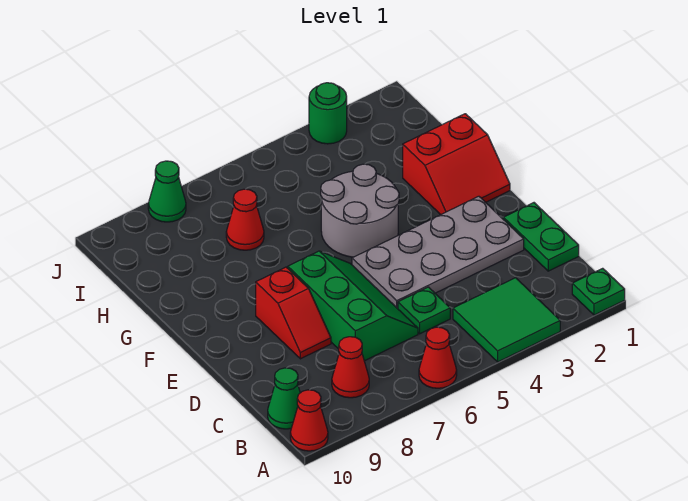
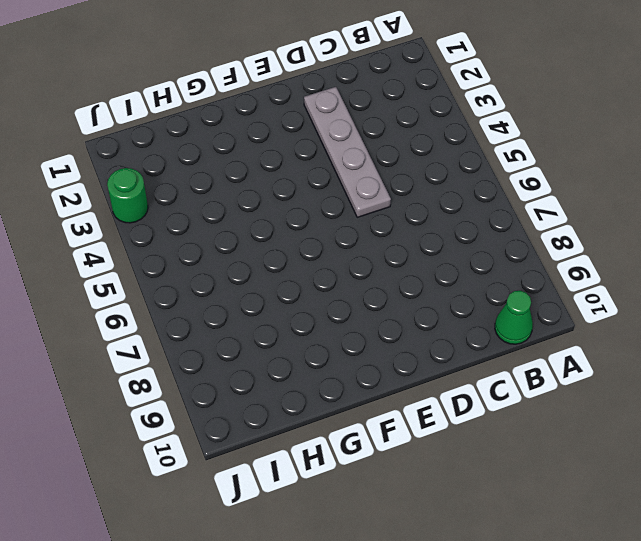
grey plate D2:D5 level 1 -> grey plate D2:E5 level 1
none -> green plate A1 level 1
none -> green tile A3:B4 level 1
none -> red cone A6 level 1

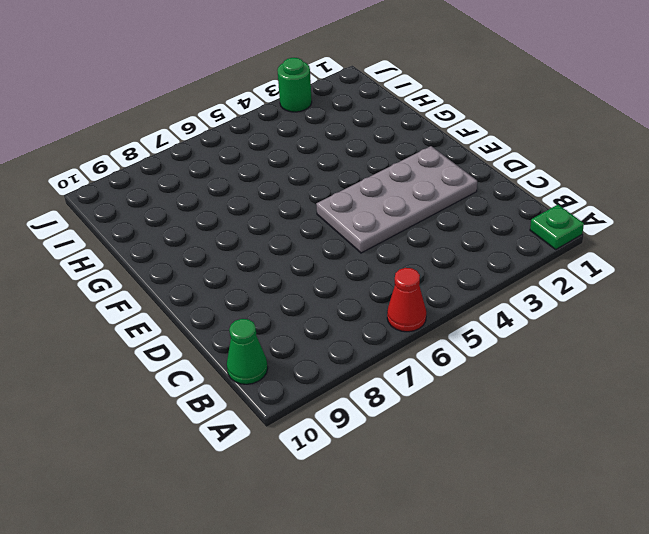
none -> green tile A3:B4 level 1
none -> red cone A10 level 1
none -> red cone B8 level 1

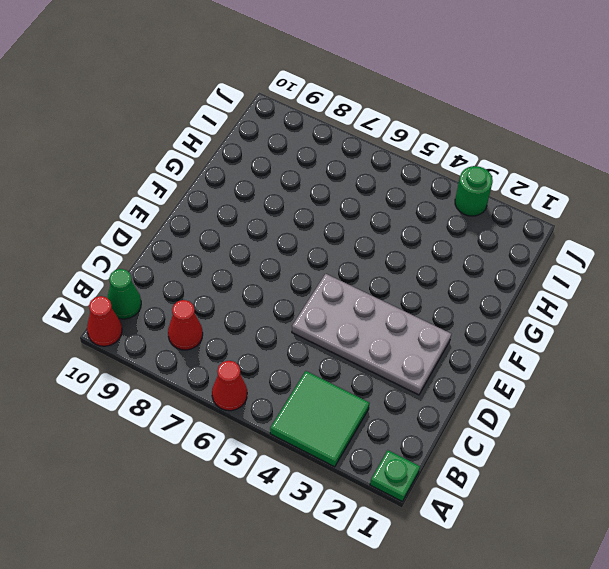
none -> green plate C1:D1 level 1
none -> green plate C5 level 1
none -> green slope C6:E7 level 1 top 7

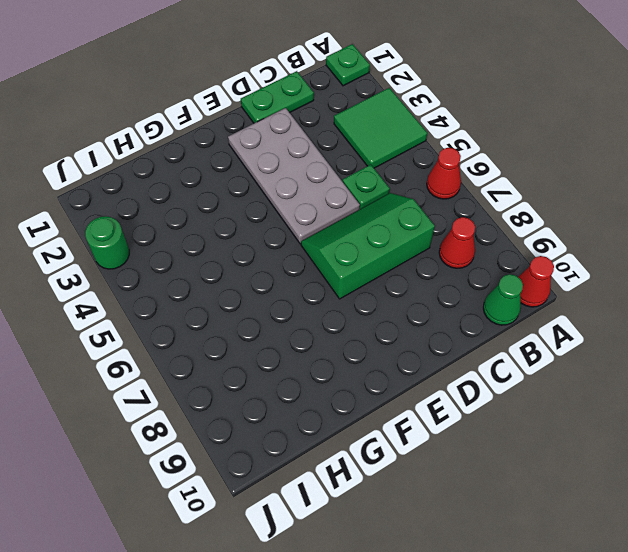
none -> red slope D8:E8 level 1 top E
none -> red slope F1:G2 level 1 top G
none -> grey round brick F4:G5 level 1

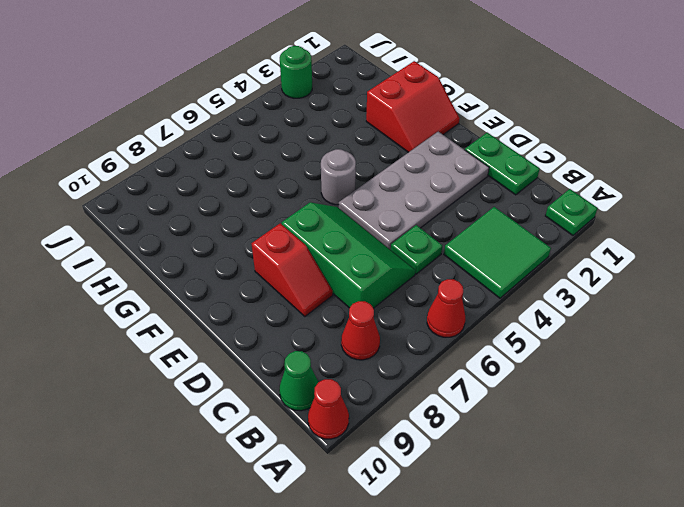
grey round brick F5 level 1 -> grey round brick F4:G5 level 1
none -> red cone H7 level 1
none -> green cone J8 level 1

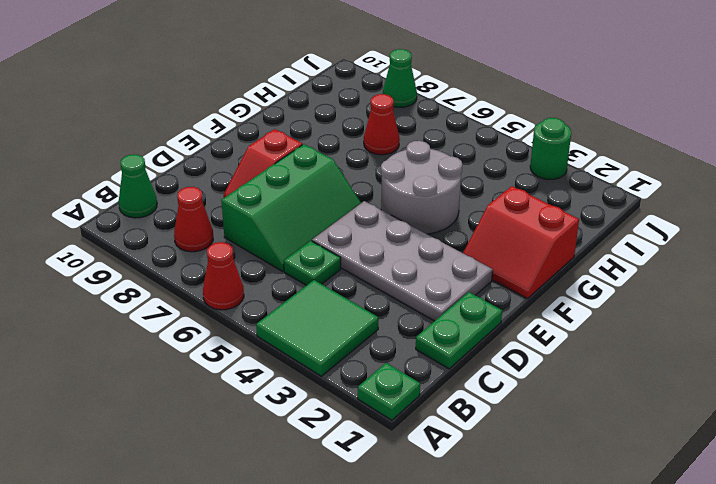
none -> red cone A10 level 1

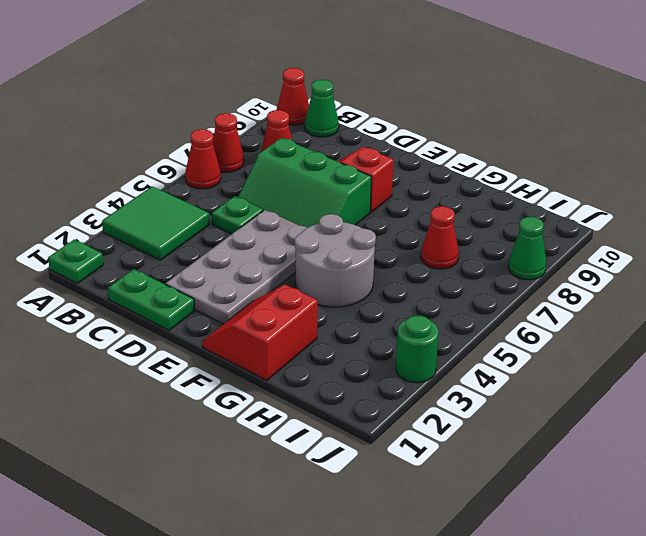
red cone A7 level 1 -> none

